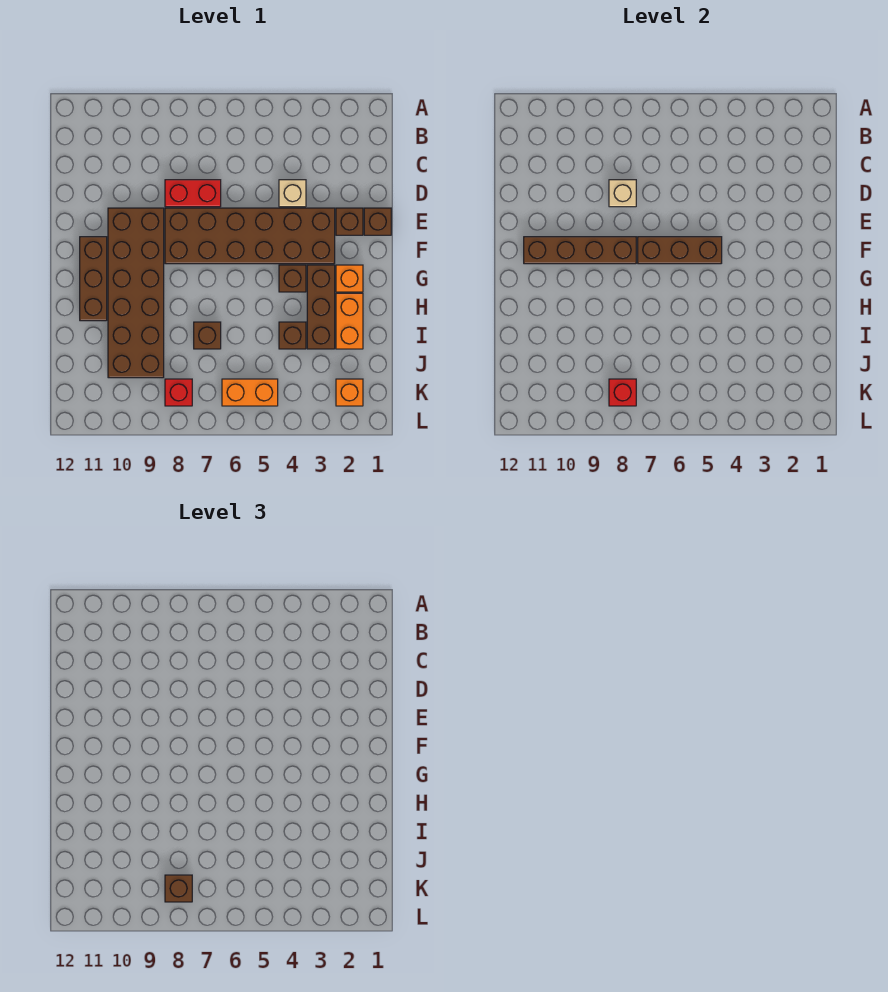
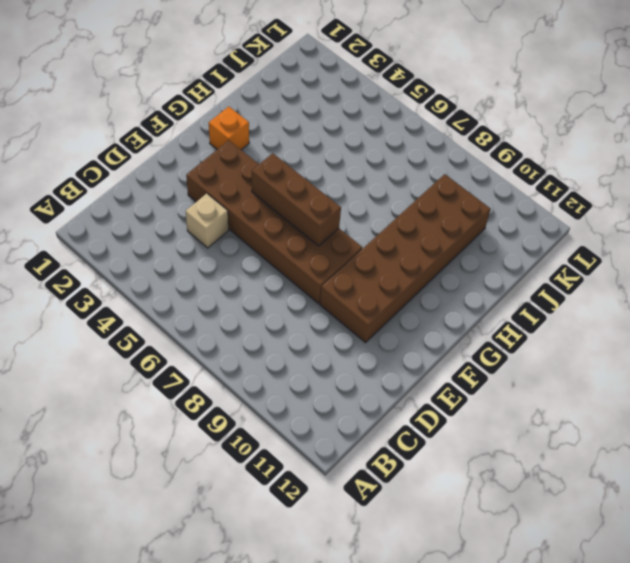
none -> red brick D7:D8 level 1
none -> brown brick E1 level 1
none -> brown brick E2 level 1

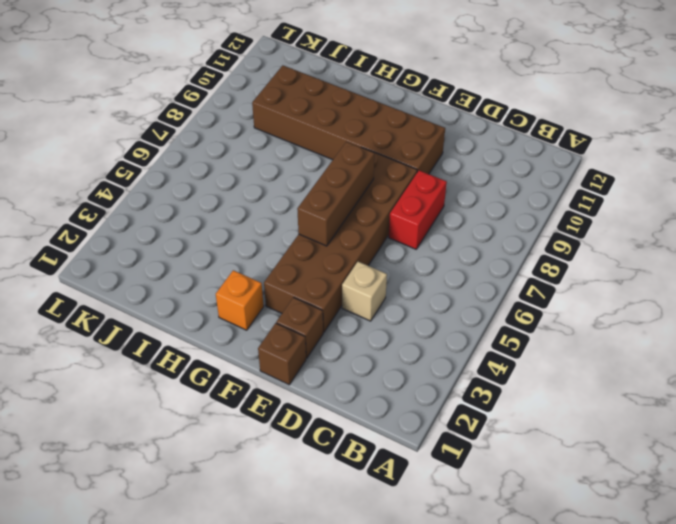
none -> brown brick F11:H11 level 1
none -> brown brick G3:I3 level 1
none -> brown brick G4 level 1

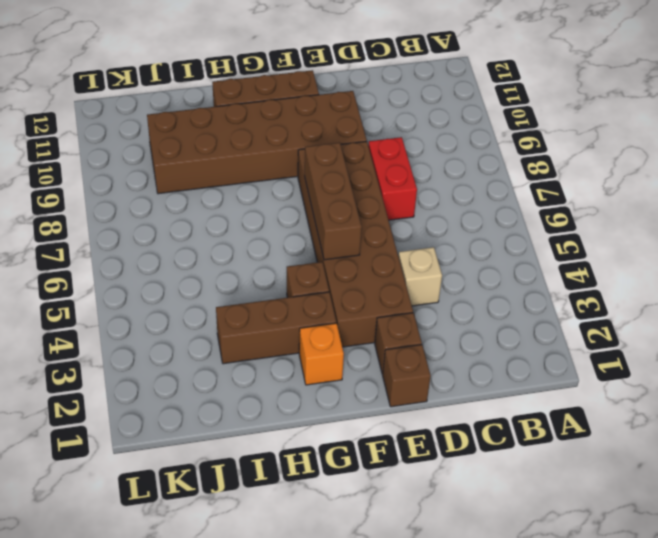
none -> orange brick H2:I2 level 1
none -> brown brick I4 level 1
none -> brown brick I7 level 1

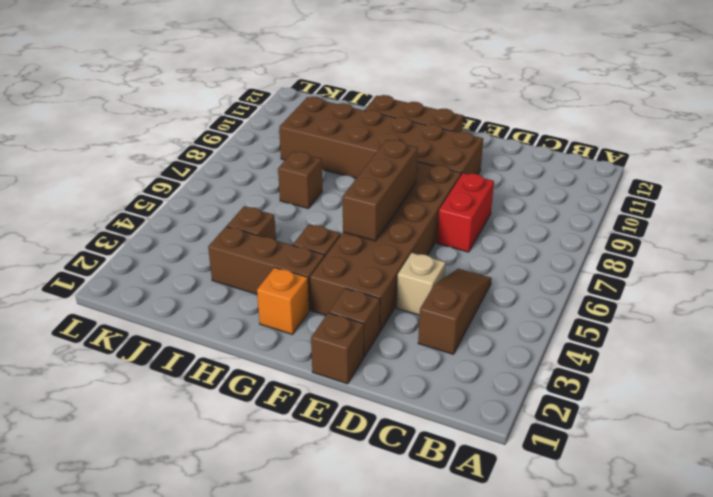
brown slope C3:C5 level 1 top 3 -> none
none -> orange brick H2:I2 level 1
none -> orange brick K2 level 1
none -> orange brick K5:K6 level 1

